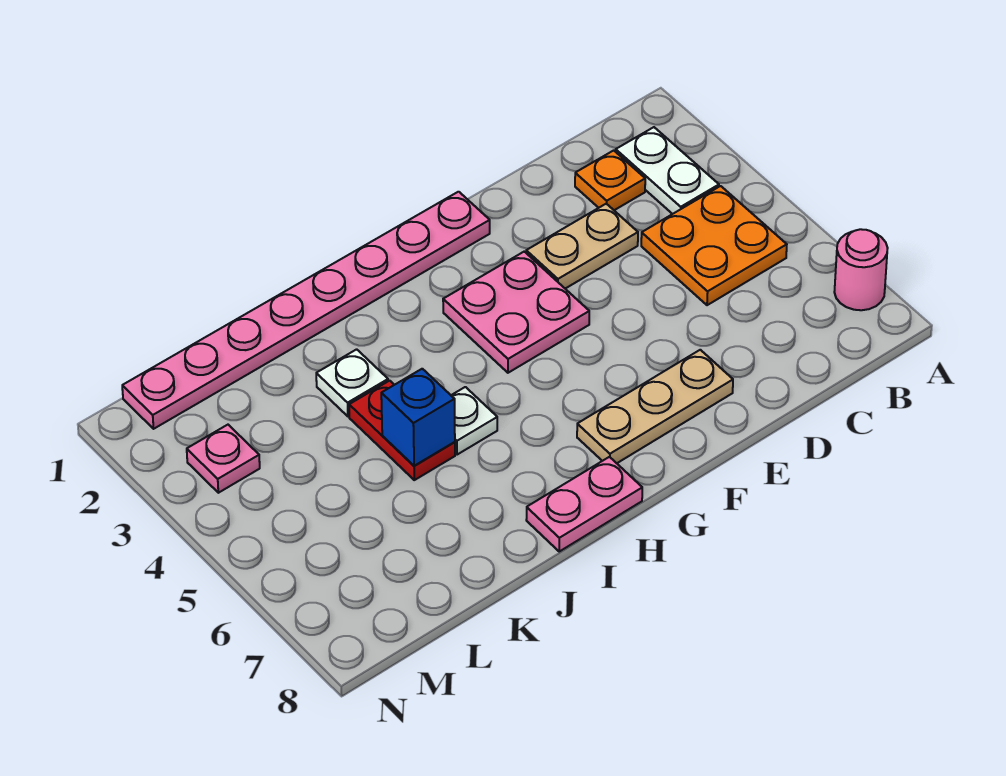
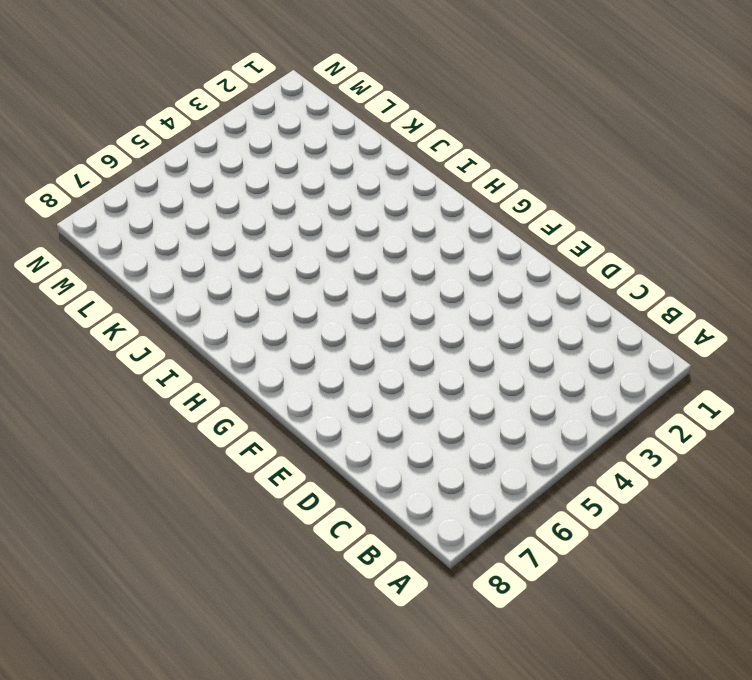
none -> pink round brick A7 level 1
none -> white plate B2:B3 level 1
none -> orange plate B4:C5 level 1

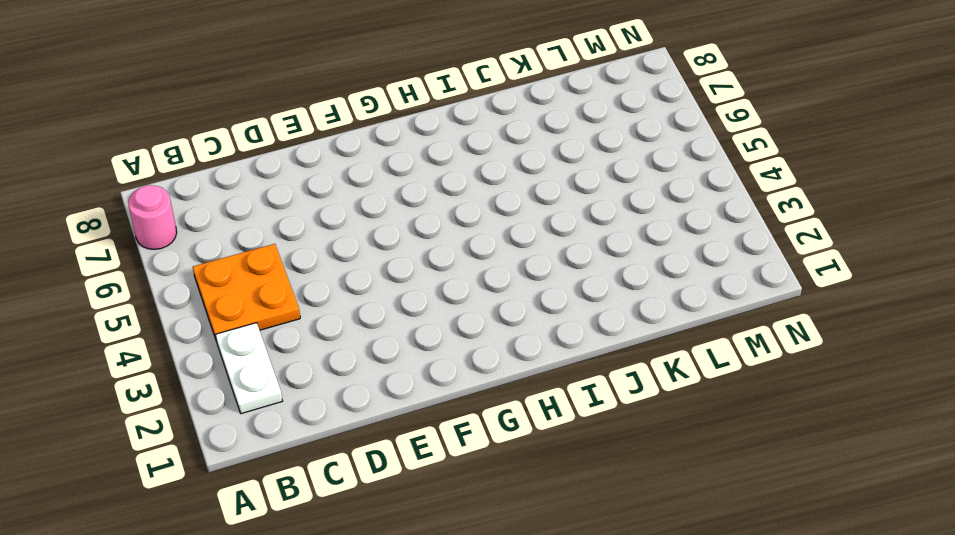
none -> orange plate C2 level 1
none -> tan plate D3:E3 level 1
none -> tan plate E7:G7 level 1

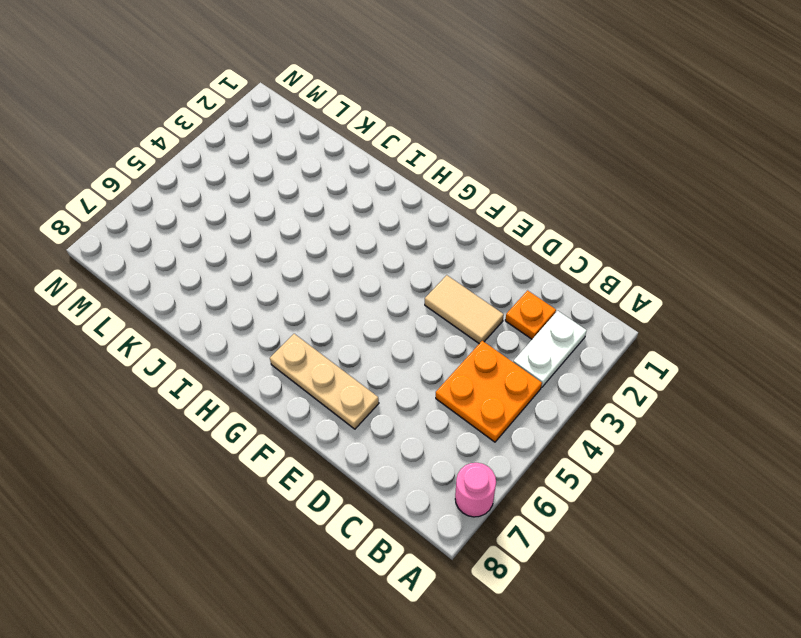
tan tile D3:E3 level 1 -> tan plate D3:E3 level 1
none -> pink plate F1:M1 level 1
none -> pink plate F3:G4 level 1
none -> pink plate H8:I8 level 1

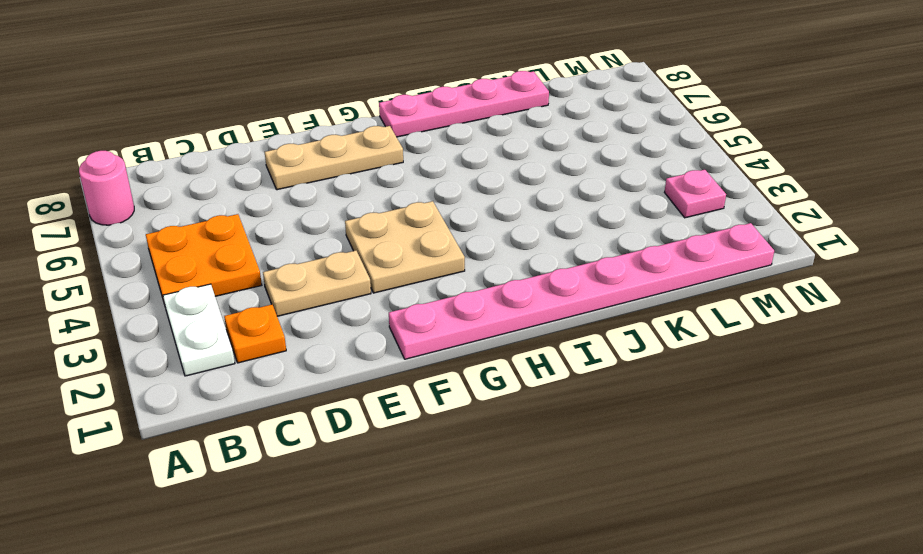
tan plate F3:G4 level 1 -> pink plate F3:G4 level 1
pink plate H8:K8 level 1 -> pink plate H8:I8 level 1
none -> white plate I5 level 1
none -> white plate J3 level 1
none -> red plate J4:J5 level 1

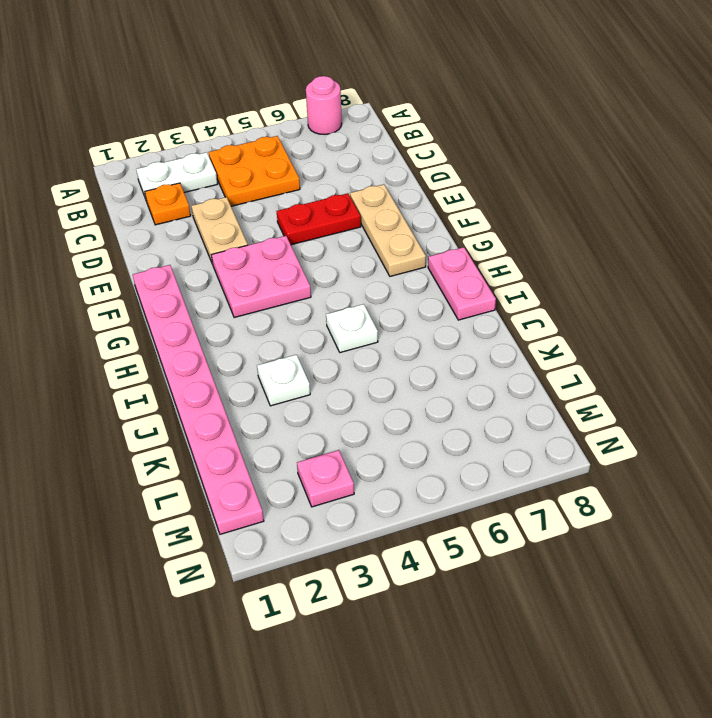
red plate E5:E6 level 1 -> red plate J4:J5 level 1
none -> blue brick J5 level 2

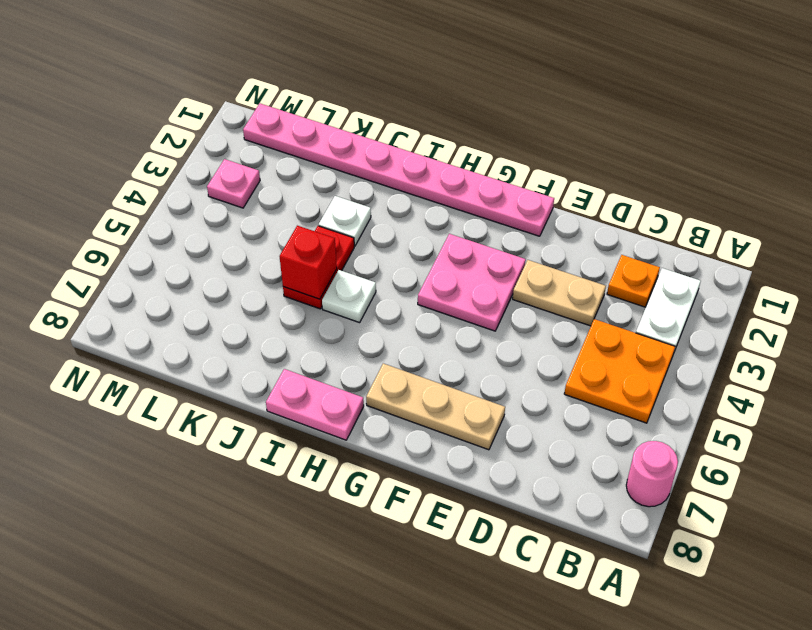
red brick J5 level 2 -> blue brick J5 level 2

